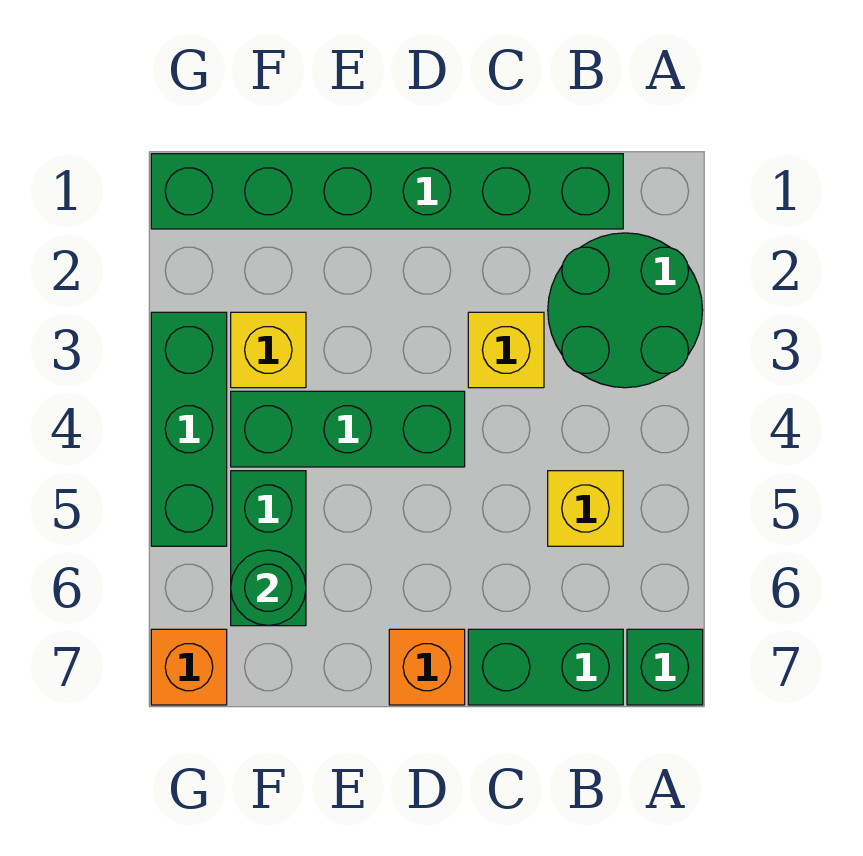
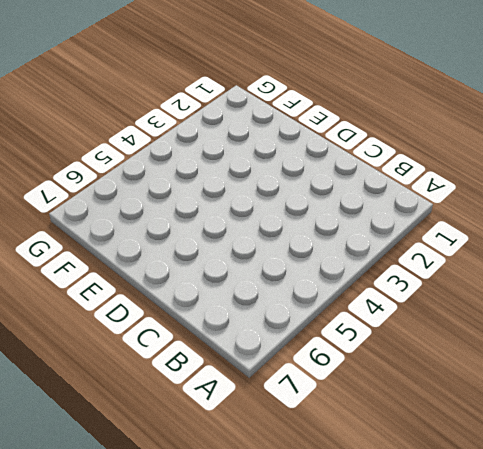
none -> green round brick A2:B3 level 1
none -> green brick A7 level 1
none -> green brick B1:G1 level 1

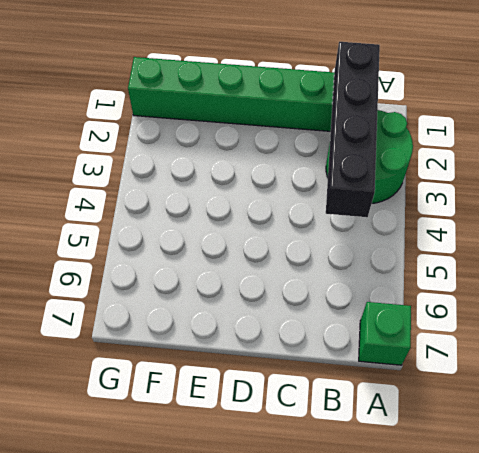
black brick B1:B4 level 2 -> none
none -> yellow brick B5 level 1
none -> green brick B7:C7 level 1
none -> yellow brick C3 level 1

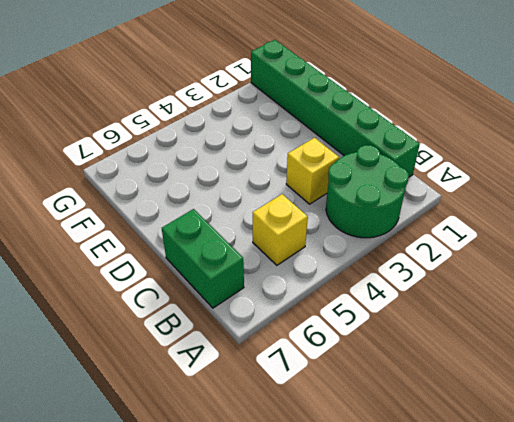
none -> green brick A7 level 1
none -> green brick D4:F4 level 1
none -> orange brick D7 level 1

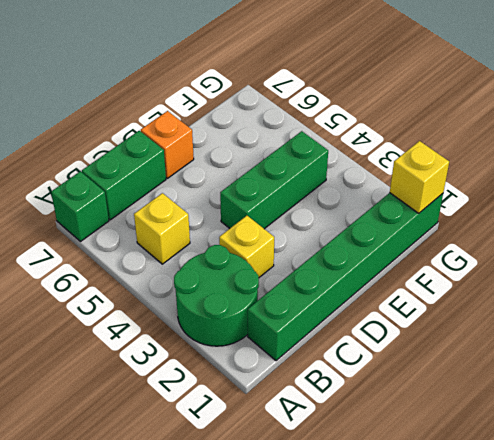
yellow brick G1 level 2 -> yellow brick F3 level 1
none -> green brick F5:F6 level 1
none -> green brick G3:G5 level 1
none -> orange brick G7 level 1

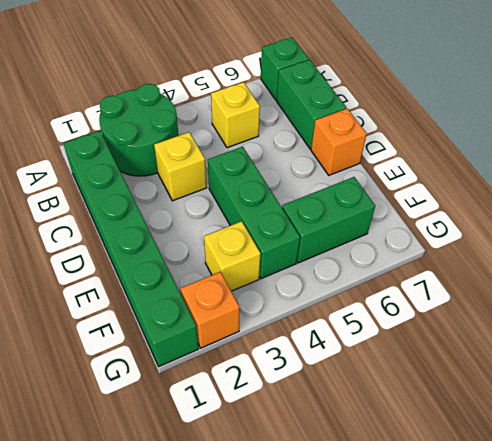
orange brick G2 level 1 -> orange brick G7 level 1
none -> green brick G3:G5 level 1
none -> green round brick F6 level 2

